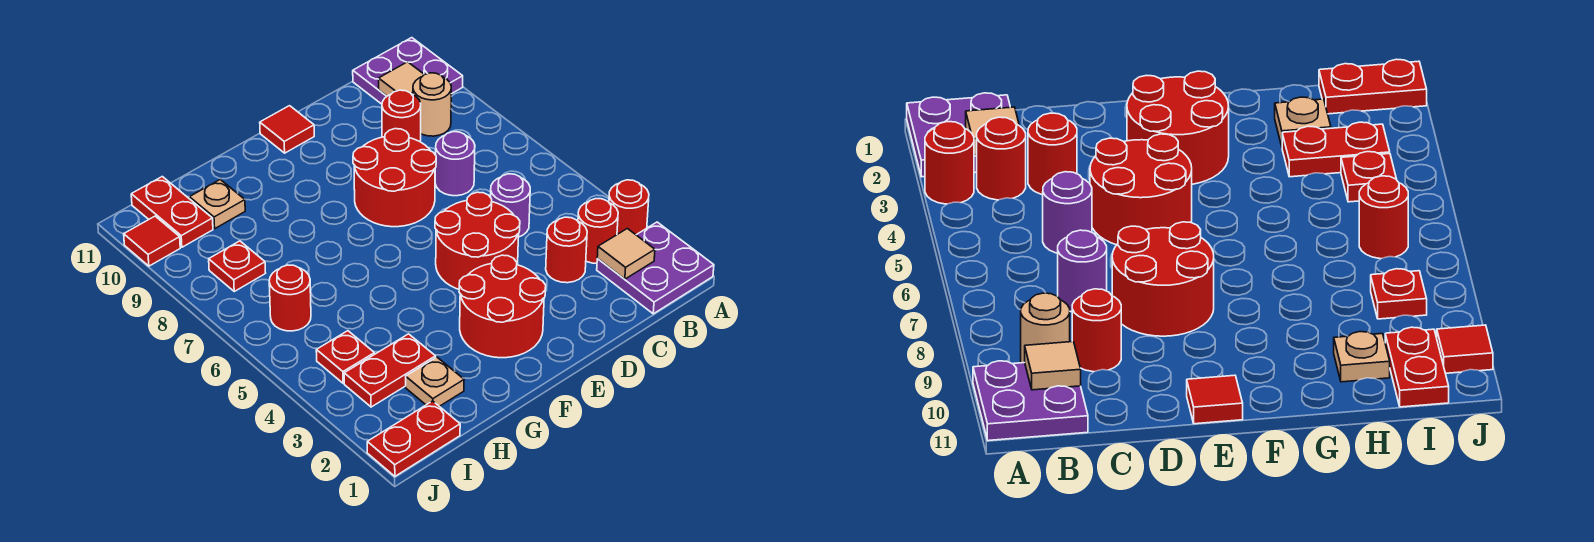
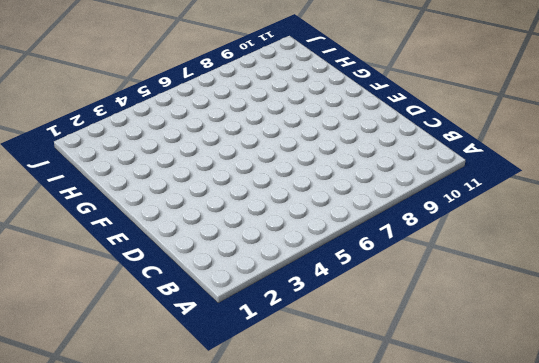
none -> purple plate A1:B2 level 1
none -> red round brick A3 level 1
none -> purple plate A10:B11 level 1

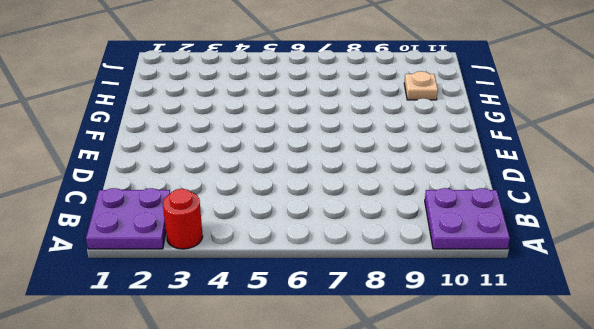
none -> red round brick B3 level 1
none -> tan round brick B9 level 1
none -> red round brick C3 level 1

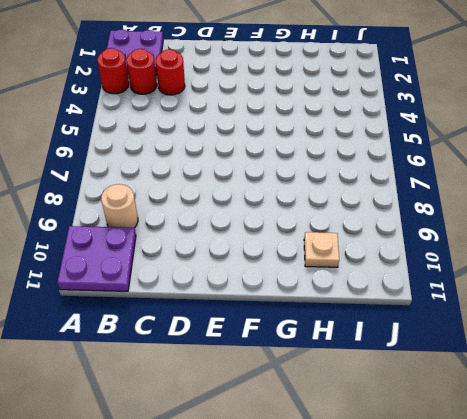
none -> purple round brick C5 level 1
none -> purple round brick C7 level 1
none -> red round brick C9 level 1

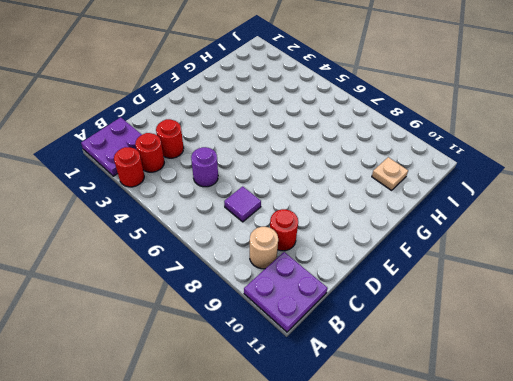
purple tile C7 level 1 -> purple round brick C7 level 1
none -> red round brick D4:E5 level 1
none -> red round brick D7:E8 level 1
none -> red round brick E2:F3 level 1

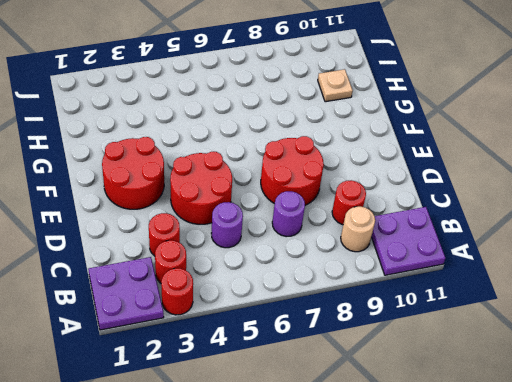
none -> red tile E11 level 1
none -> tan plate H2 level 1
none -> red plate H3:I3 level 1

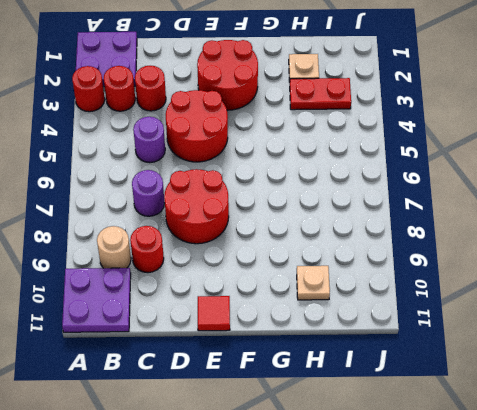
none -> red plate I1:J1 level 1
none -> red plate I4 level 1
none -> red round brick I6 level 1

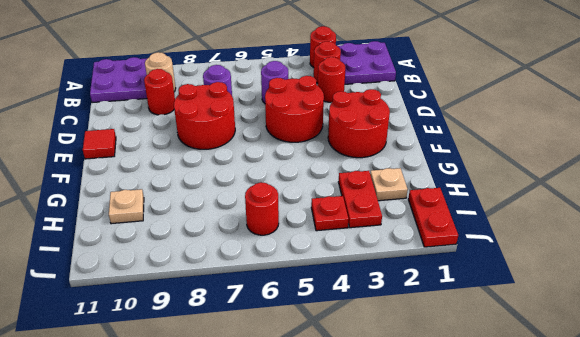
none -> red plate I8 level 1
none -> red plate I10:I11 level 1
none -> red tile J10 level 1

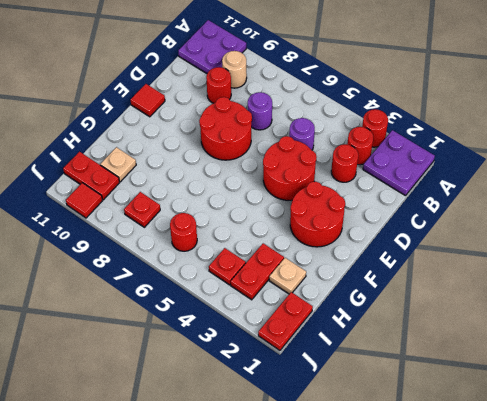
none -> tan tile B2 level 2
none -> tan tile B10 level 2

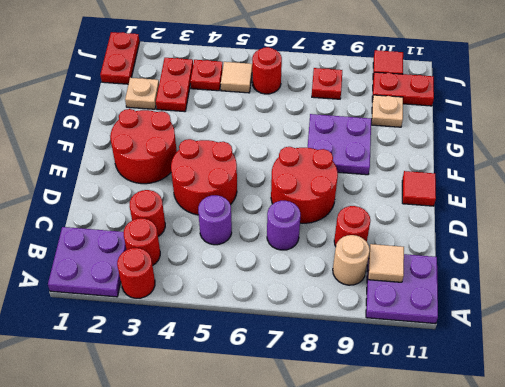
purple plate F8:G9 level 1 -> none
tan tile I5 level 1 -> tan tile B2 level 2

